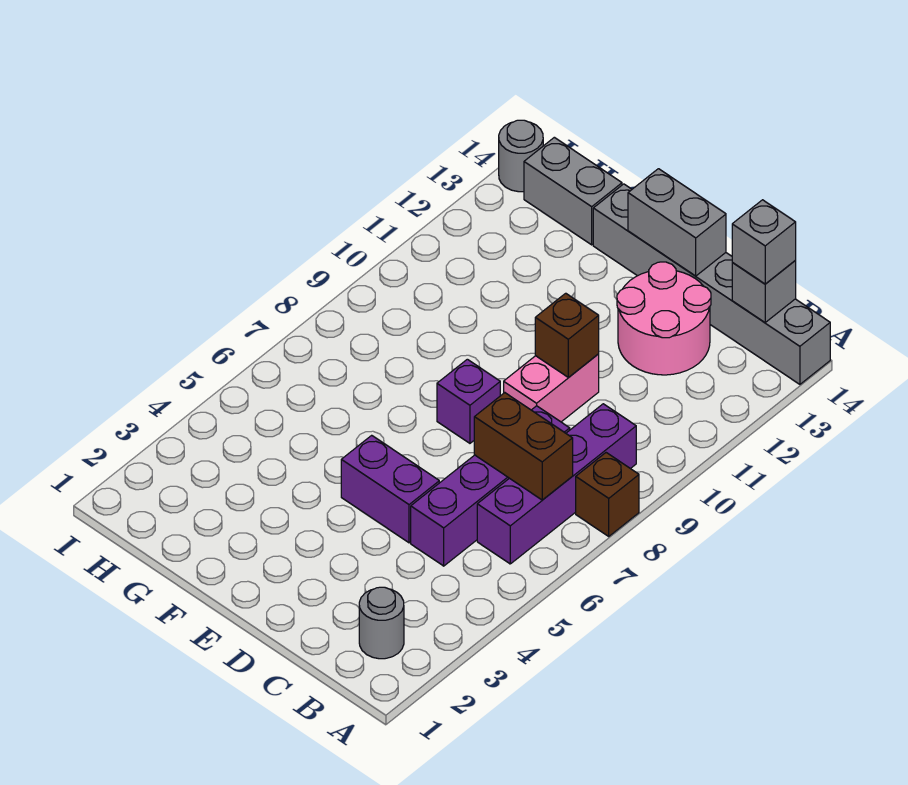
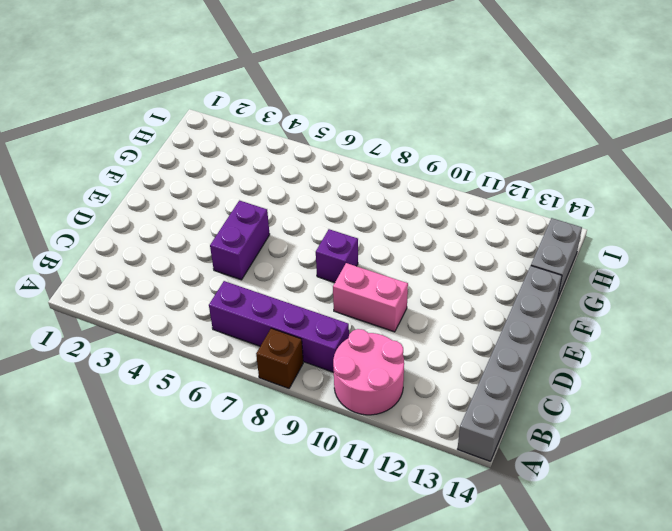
pink round brick A10:B11 level 1 -> pink round brick C12:D13 level 1
none -> grey round brick B2 level 1
none -> purple brick C5:C8 level 1
none -> grey round brick I14 level 1

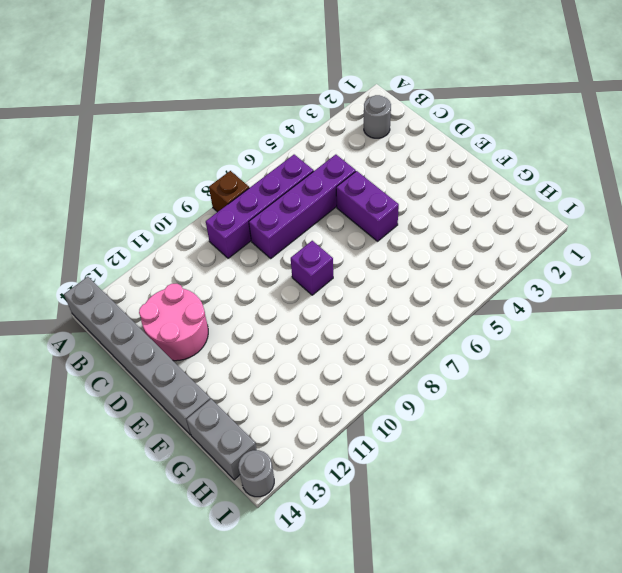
none -> pink brick D9:D10 level 1
none -> brown brick B7:C7 level 2
none -> grey brick B14 level 2

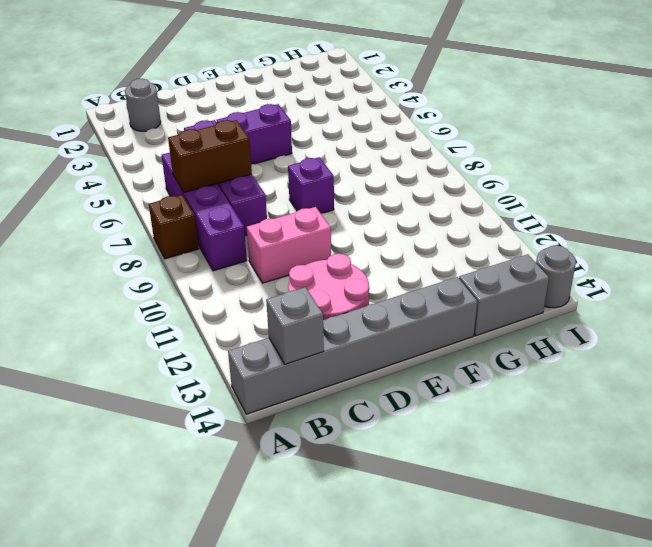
pink brick C10:D10 level 1 -> pink brick D9:D10 level 1
none -> brown brick D10 level 2
none -> grey brick D14:E14 level 2
none -> grey brick B14 level 3

